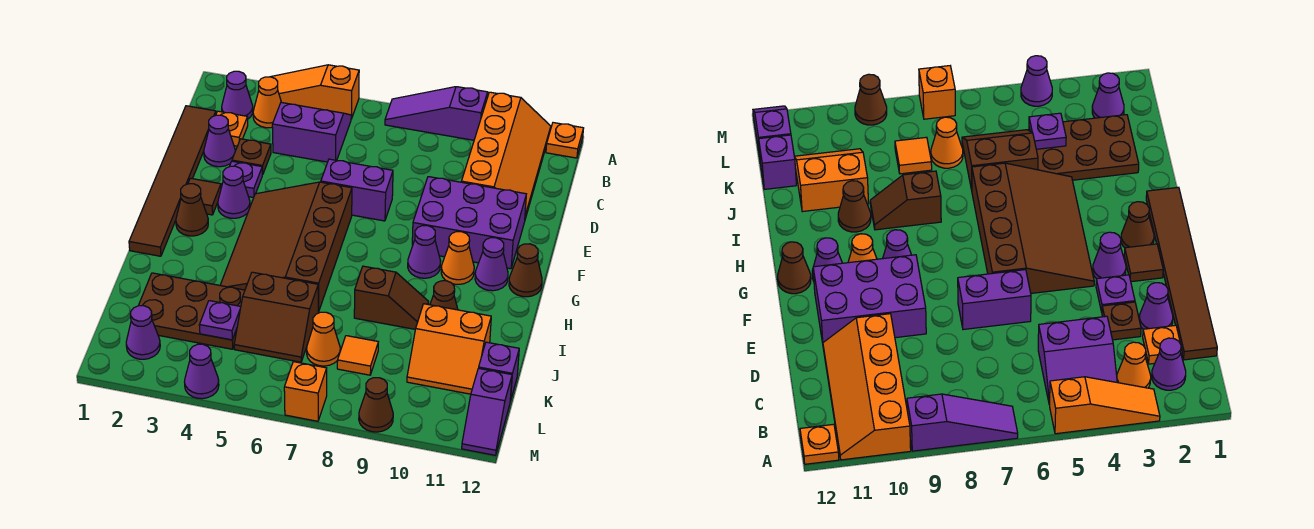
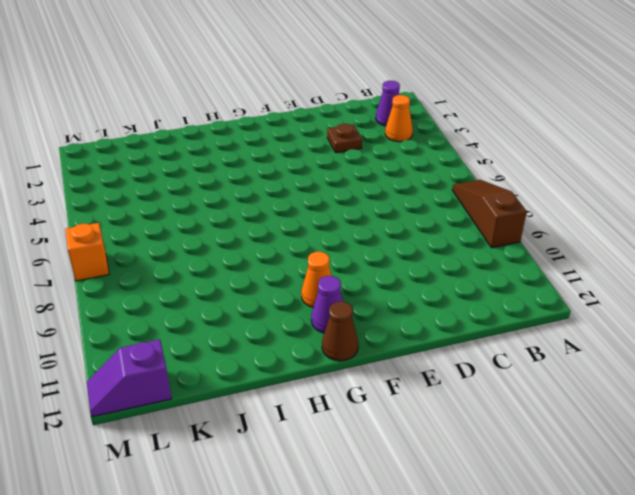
brown slope A7:A9 level 1 top 9 -> purple slope A7:A9 level 1 top 9
none -> orange slope A3:A5 level 1 top 5
none -> orange slope A10:D11 level 1 top 10
none -> orange plate A12 level 1
none -> purple slope B4:C5 level 1 top C

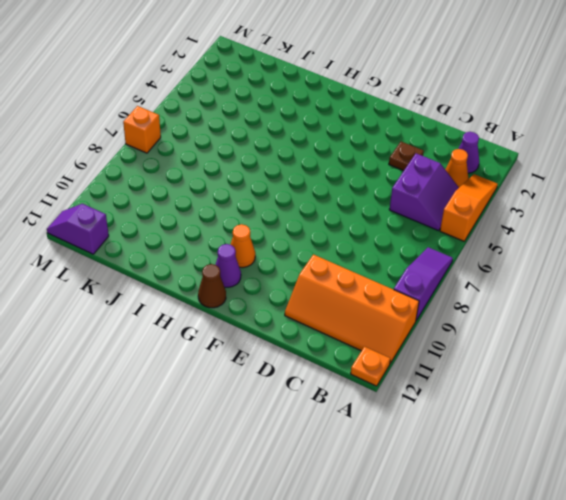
none -> brown tile C1:H1 level 1
none -> orange plate C2 level 1
none -> purple cone D2 level 1
none -> purple plate E3 level 1

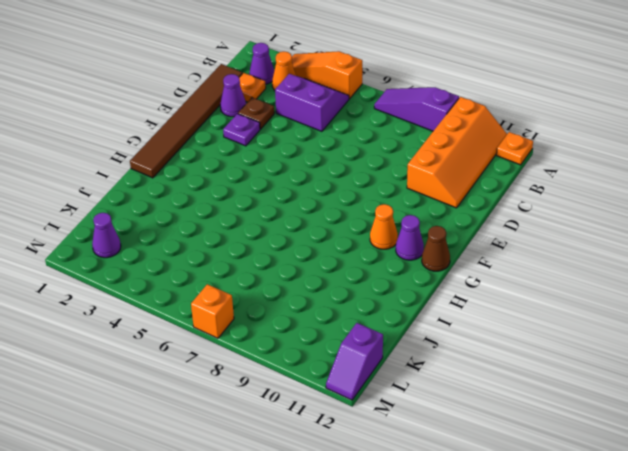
none -> purple brick E6:E7 level 1
none -> purple brick E9:F11 level 1
none -> brown tile F2 level 1
none -> purple cone F3 level 1

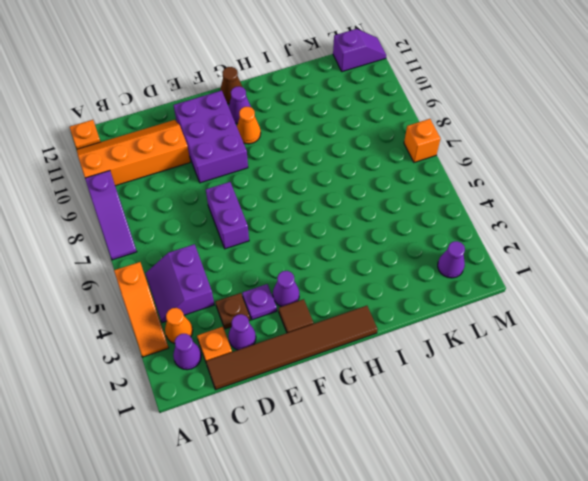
none -> brown slope F4:I6 level 1 top 6
none -> brown cone G2 level 1
none -> purple cone G9 level 1
none -> brown slope I8:I9 level 1 top 8

